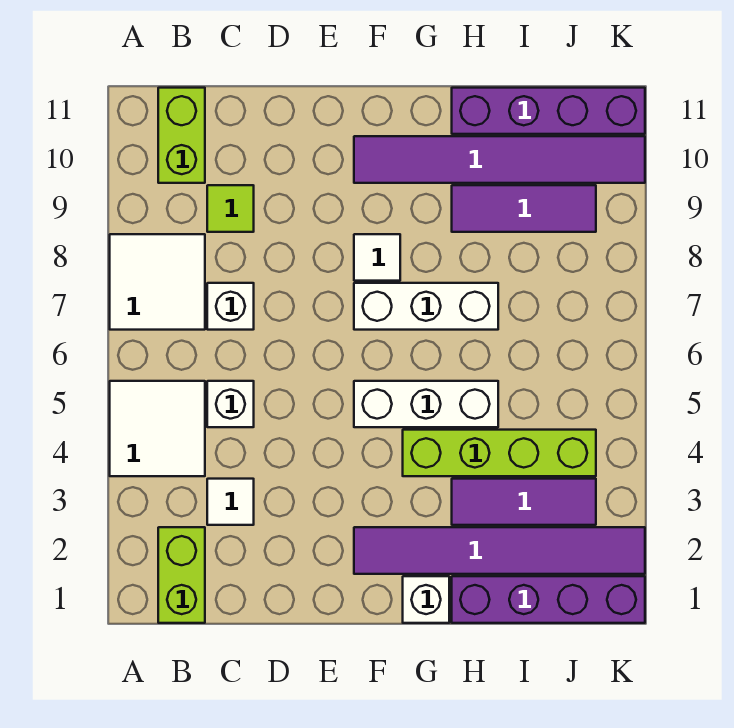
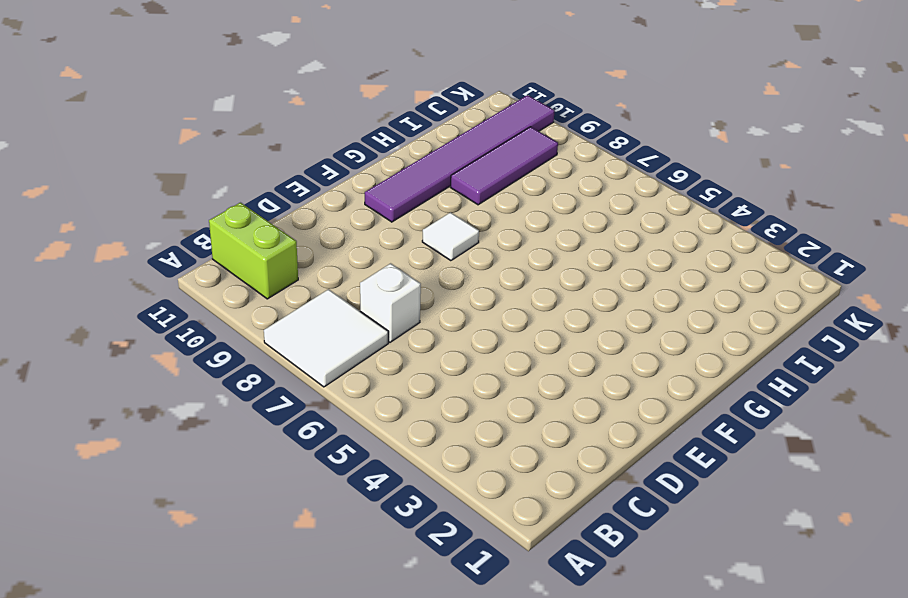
none -> white tile A4:B5 level 1
none -> lime brick B1:B2 level 1
none -> white tile C3 level 1

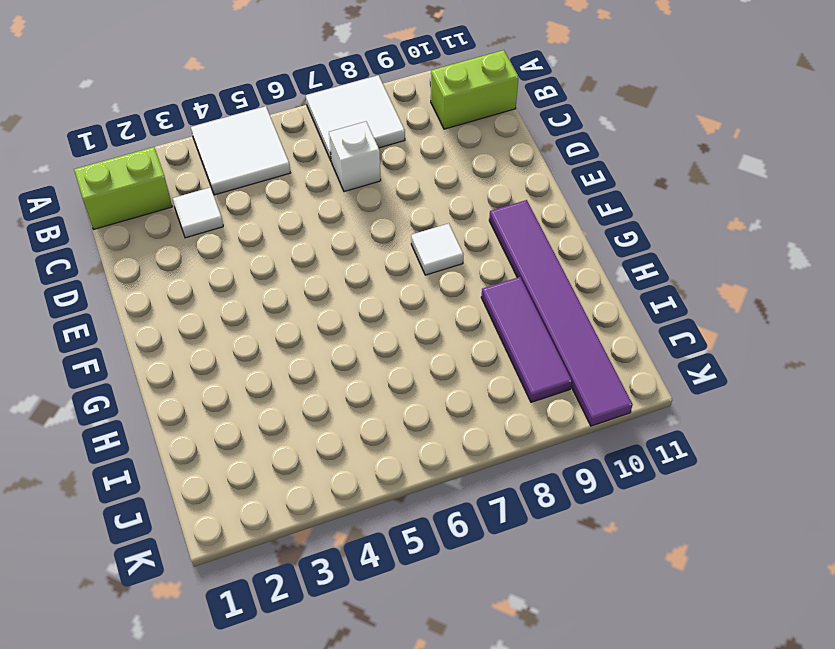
none -> white brick C5 level 1
none -> lime tile C9 level 1
none -> purple tile F2:K2 level 1

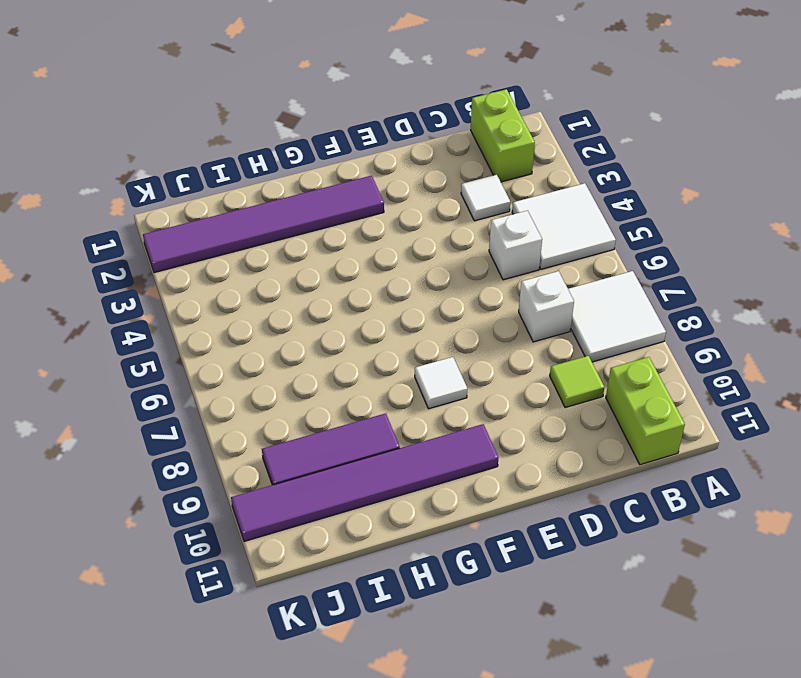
none -> white brick F5:H5 level 1
none -> white brick F7:H7 level 1
none -> white brick G1 level 1

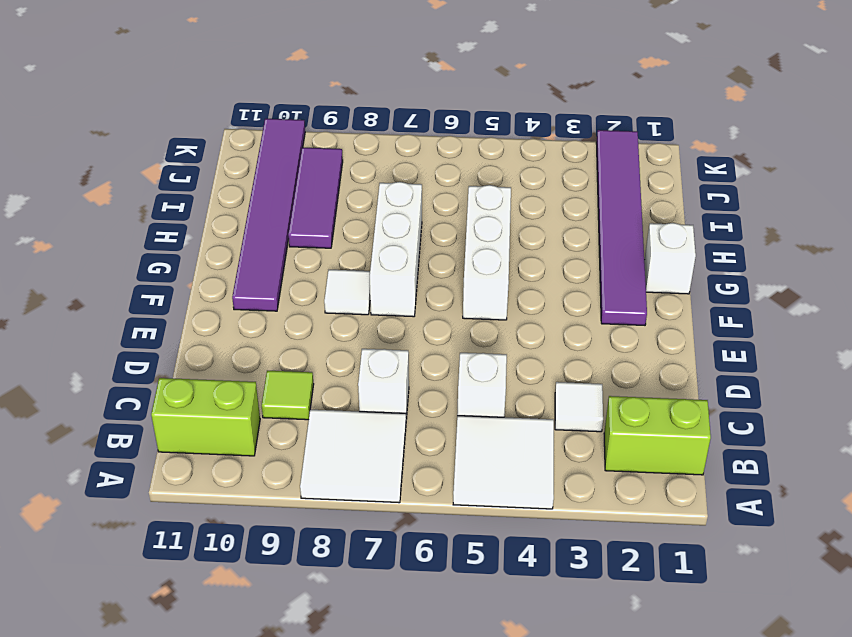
none -> lime brick G4:J4 level 1
none -> purple brick H1:K1 level 1
none -> purple tile H3:J3 level 1

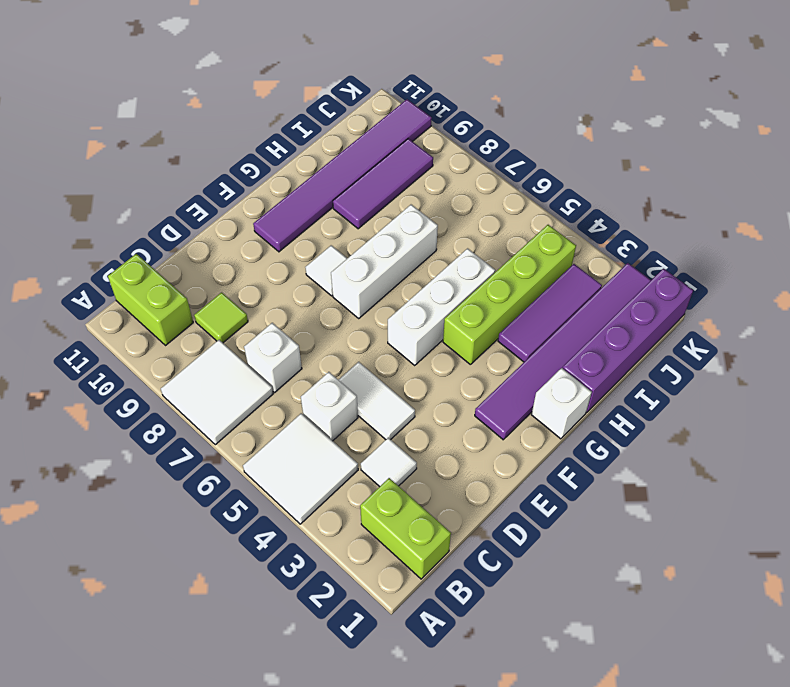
white tile D4:D5 level 1 -> none
none -> purple brick H11:K11 level 1

